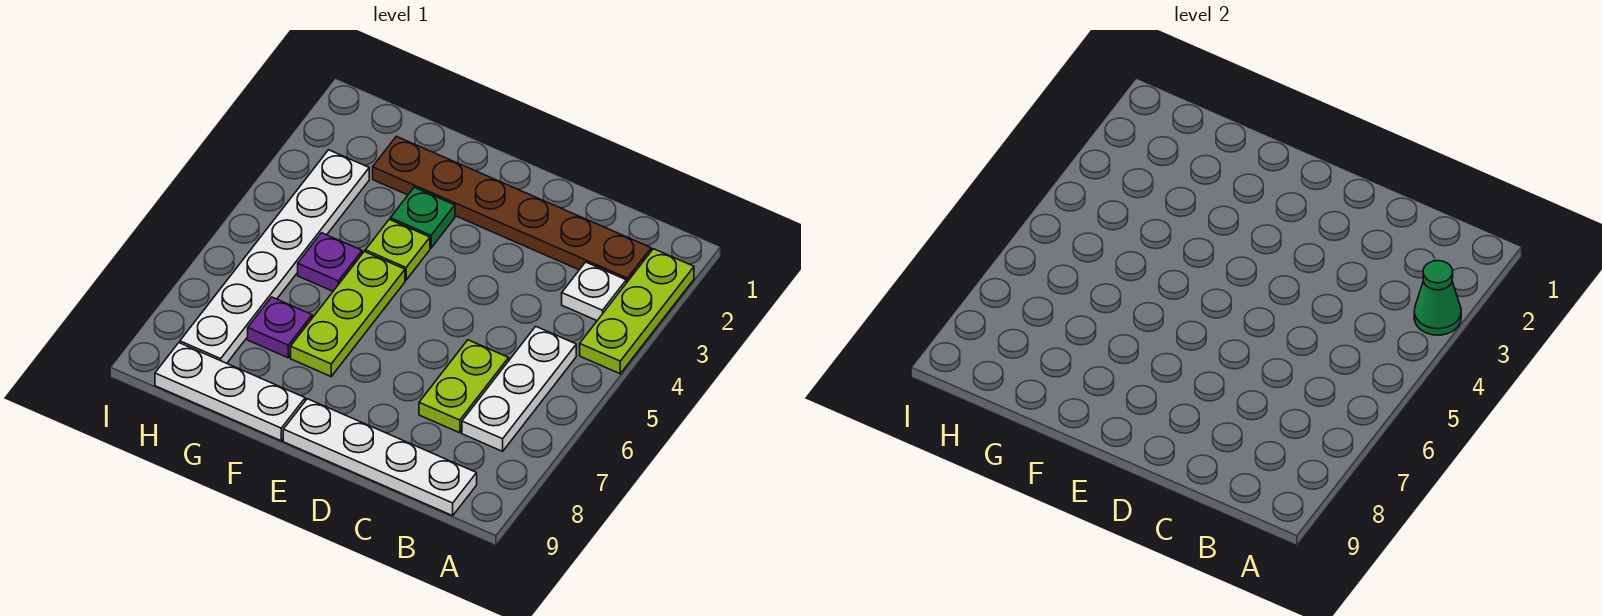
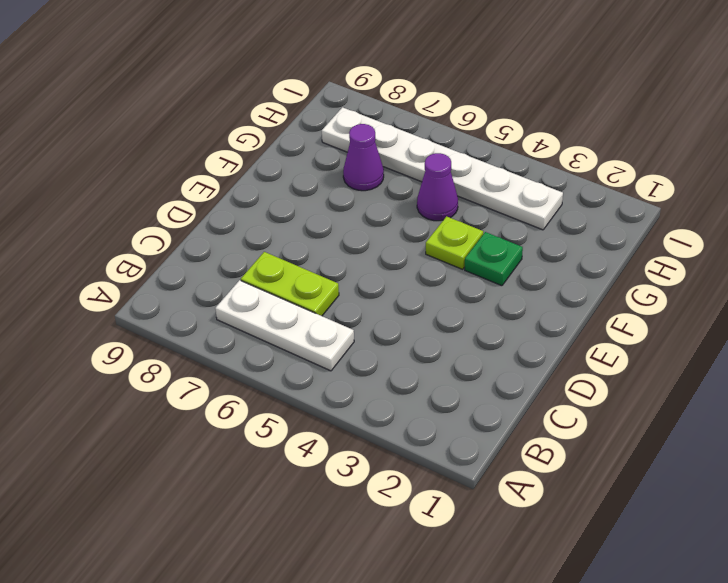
purple cone G5 level 1 -> purple plate G5 level 1
purple cone G7 level 1 -> purple plate G7 level 1
none -> lime plate A2:A4 level 1
none -> brown plate B2:G2 level 1
none -> white plate B3 level 1

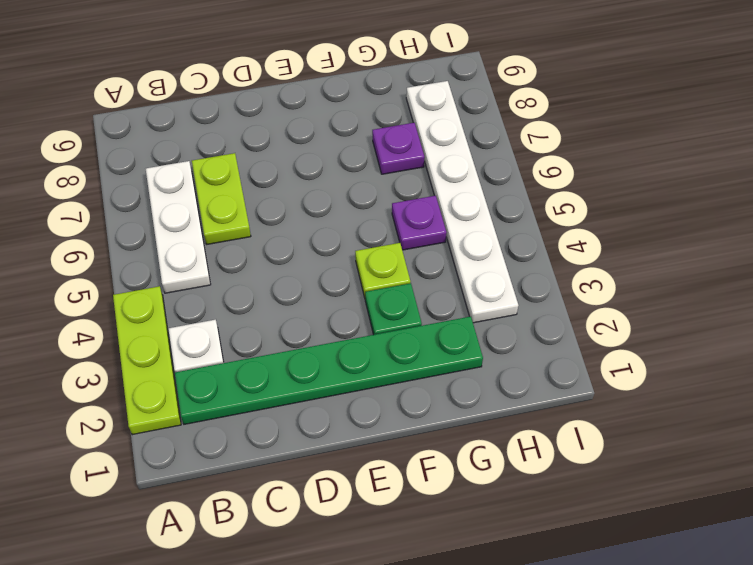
green plate B2:G2 level 1 -> brown plate B2:G2 level 1
none -> white plate B9:E9 level 1
none -> lime plate F5:F7 level 1
none -> white plate F9:H9 level 1

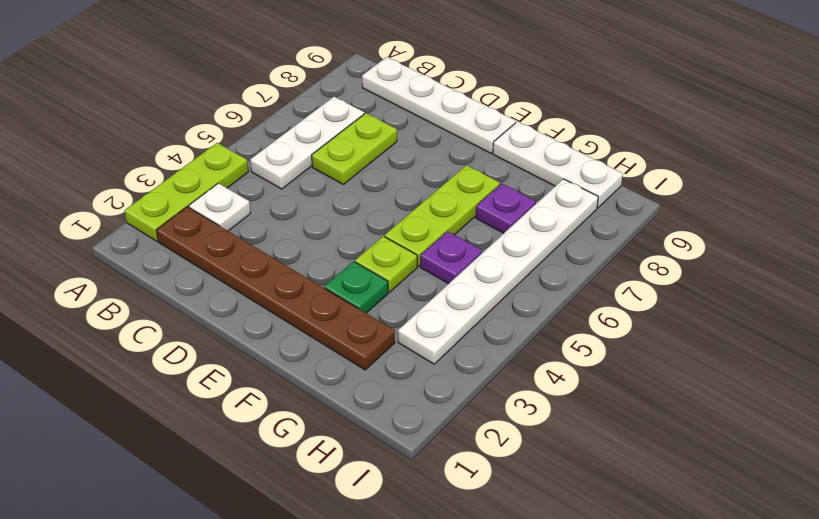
none -> green cone A3 level 2

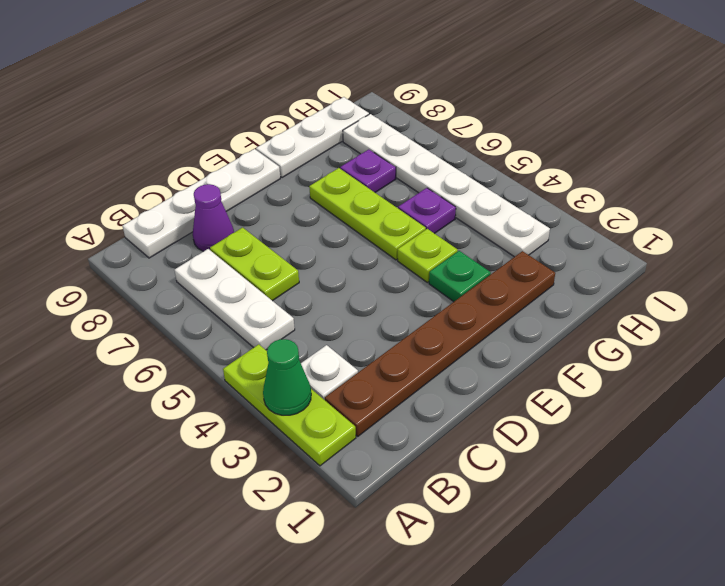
purple cone C8 level 1 -> none

